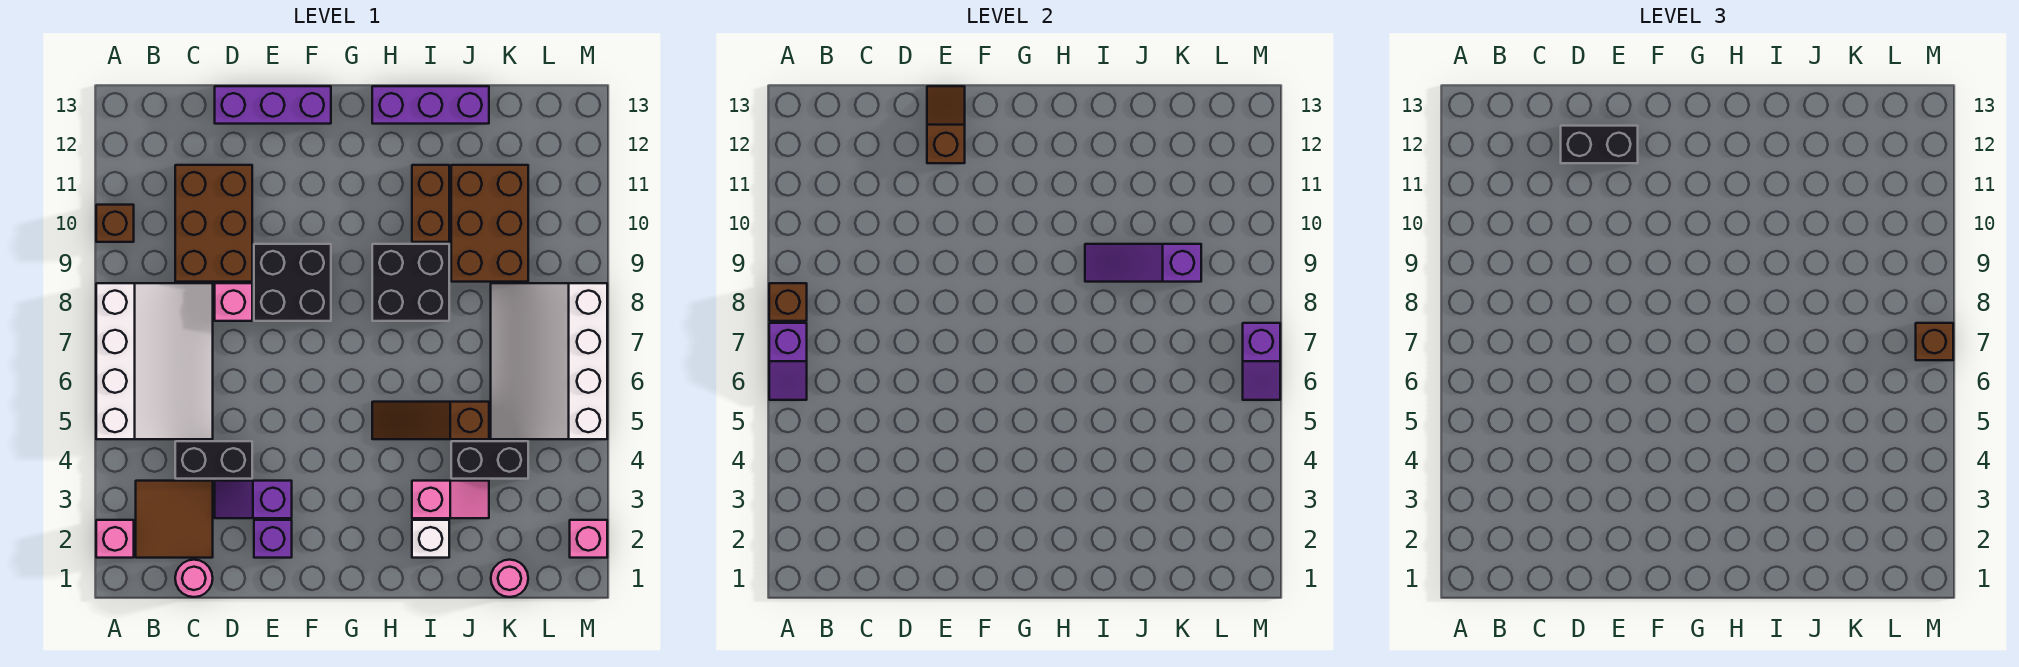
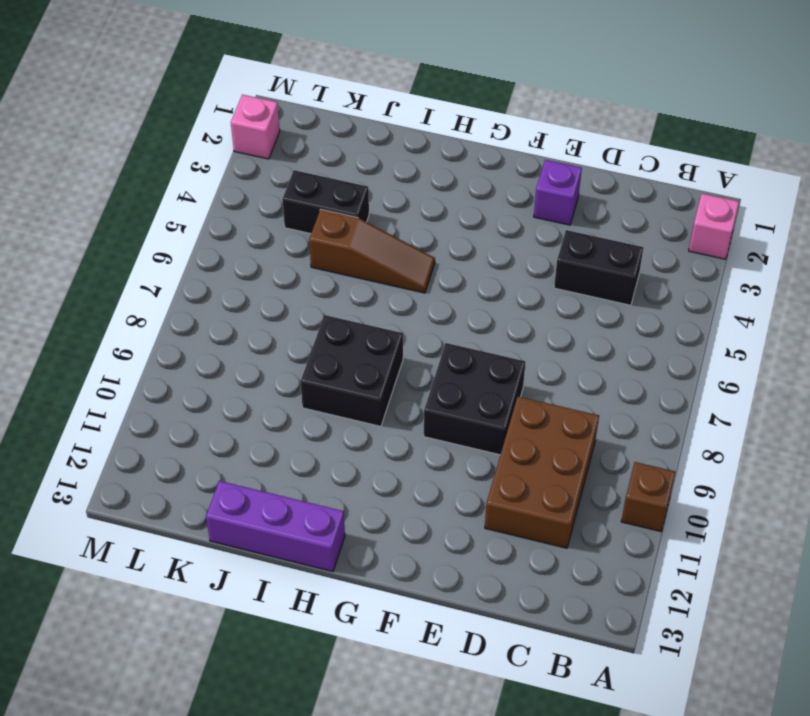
none -> white slope A5:C8 level 1 top A
none -> brown tile B2:C3 level 1
none -> pink round brick C1 level 1
none -> purple slope D3:E3 level 1 top E

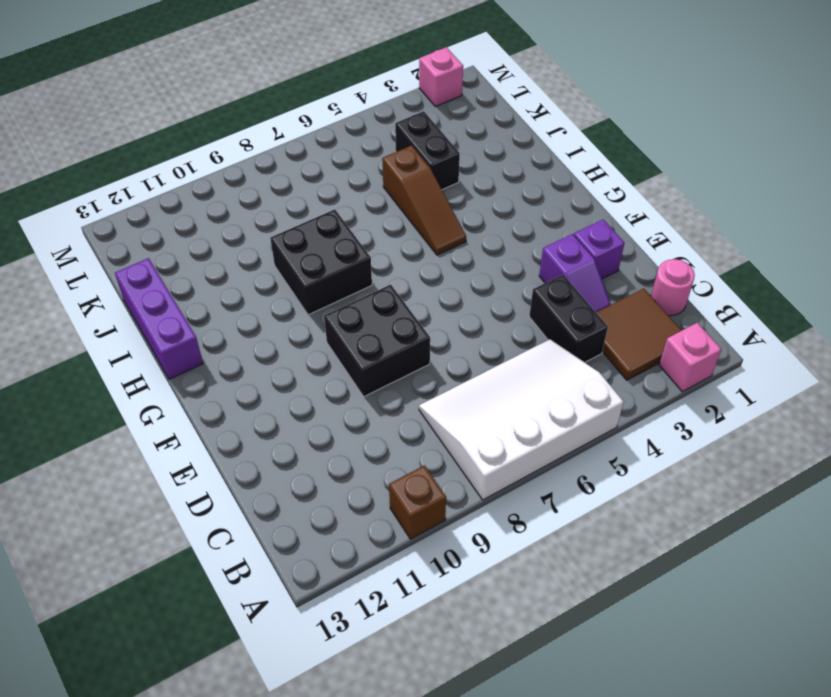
none -> brown brick C9:D11 level 1
none -> pink brick D8 level 1
none -> purple brick D13:F13 level 1
none -> white brick I2 level 1

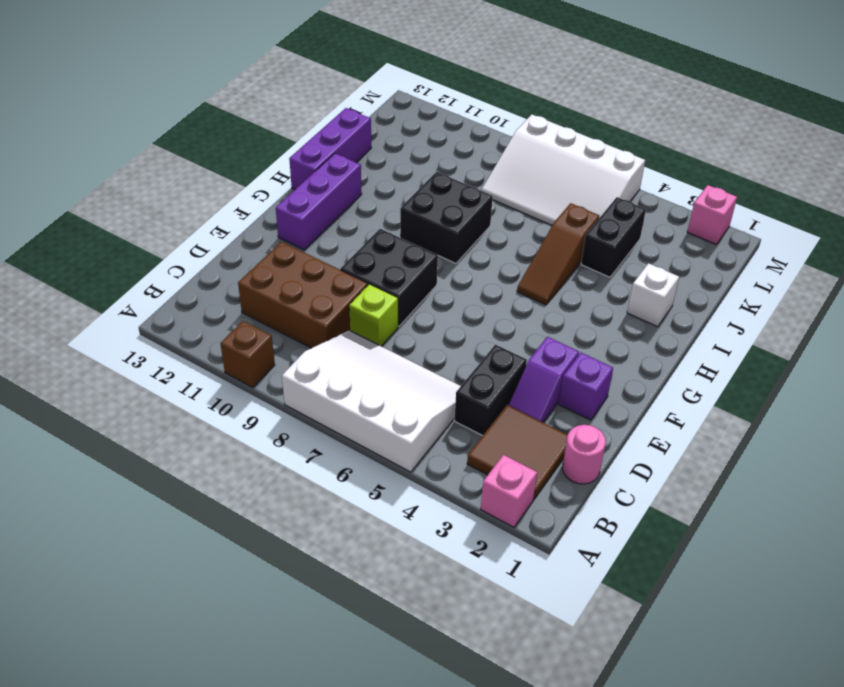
lime brick D8 level 1 -> pink brick D8 level 1
purple brick F12:H12 level 1 -> purple brick D13:F13 level 1
none -> pink slope I3:J3 level 1 top I
none -> brown brick I10:I11 level 1
none -> brown brick J9:K11 level 1
none -> pink round brick K1 level 1

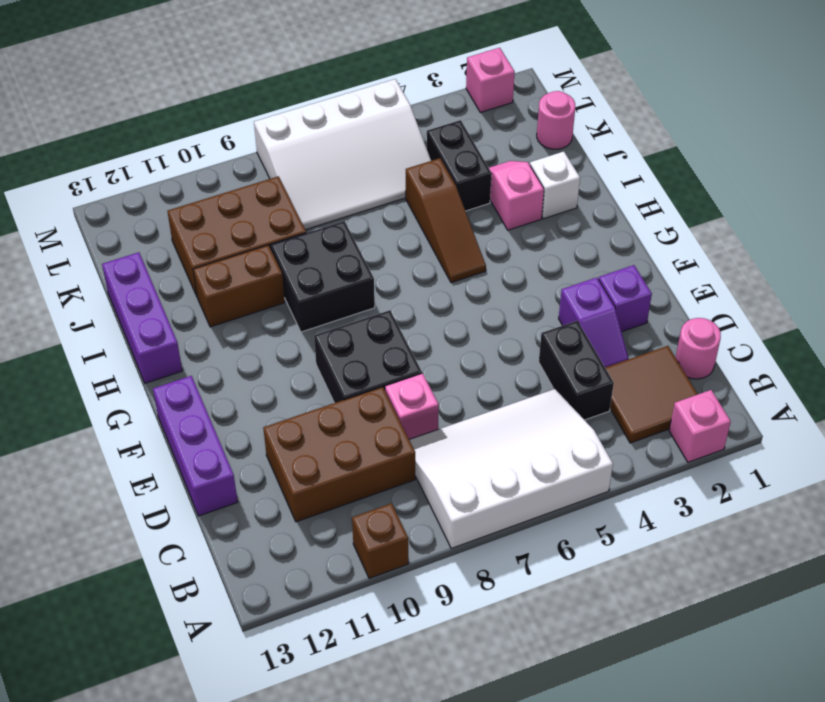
none -> purple slope A6:A7 level 2 top 7
none -> brown brick A8 level 2
none -> brown slope E12:E13 level 2 top 12
none -> purple slope I9:K9 level 2 top K

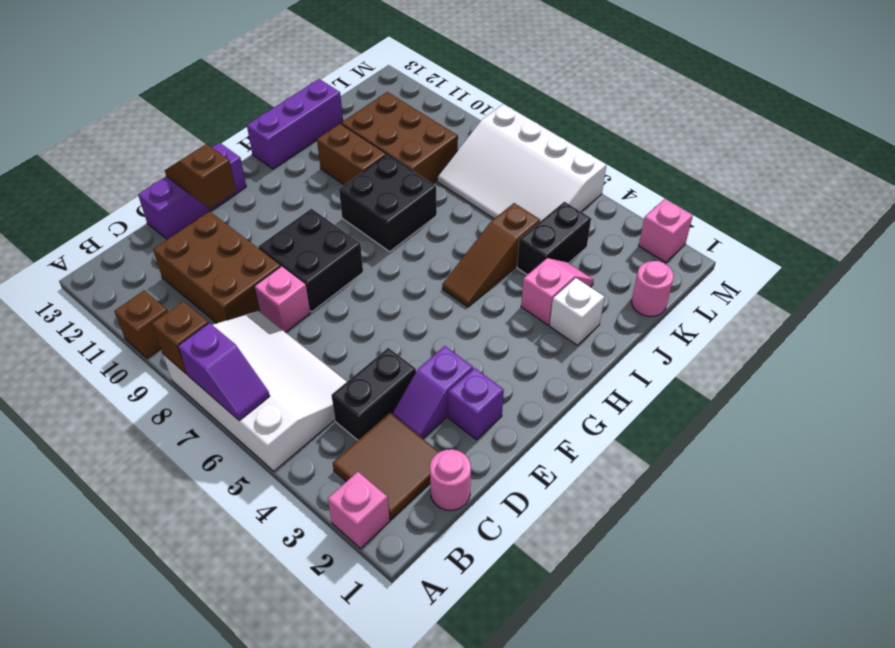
none -> purple slope I9:K9 level 2 top K
none -> purple slope M6:M7 level 2 top 7
none -> black brick D12:E12 level 3
none -> brown brick M7 level 3

